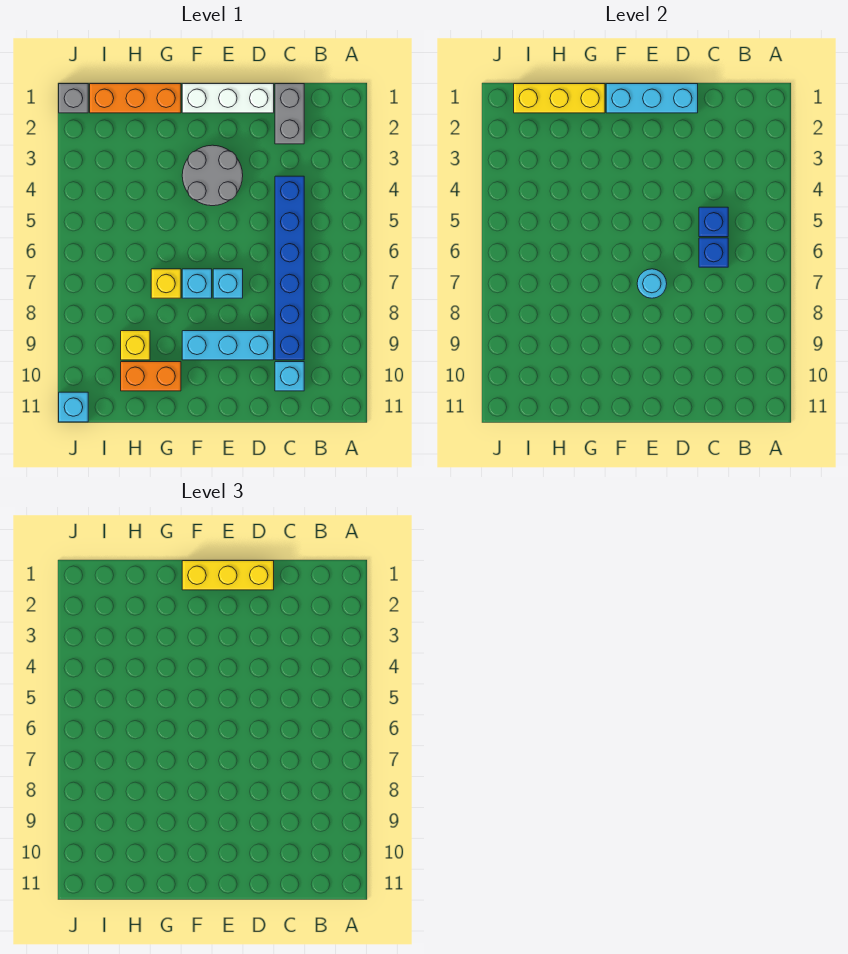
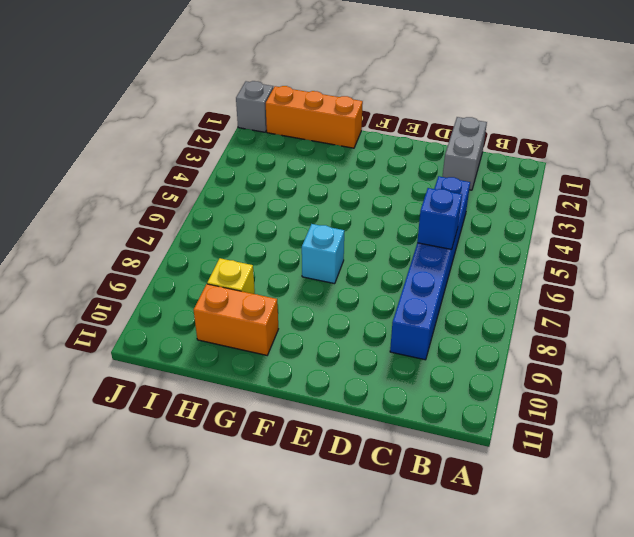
none -> cyan brick C10 level 1
none -> white brick D1:F1 level 1
none -> cyan brick D9:F9 level 1

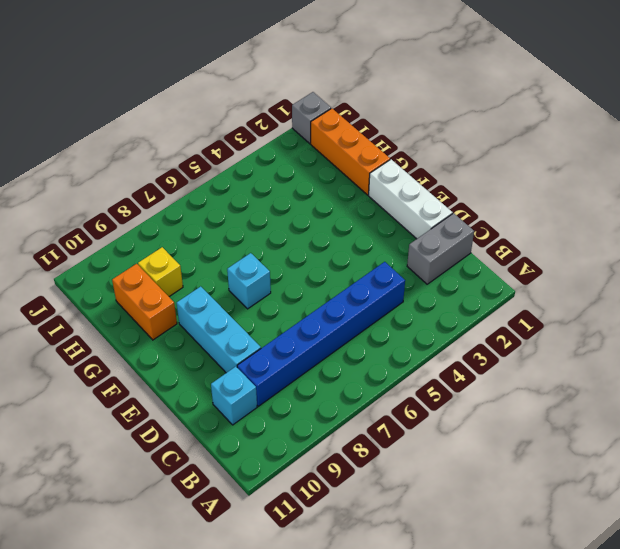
none -> grey round brick E3:F4 level 1
none -> cyan brick E7 level 1
none -> yellow brick G7 level 1

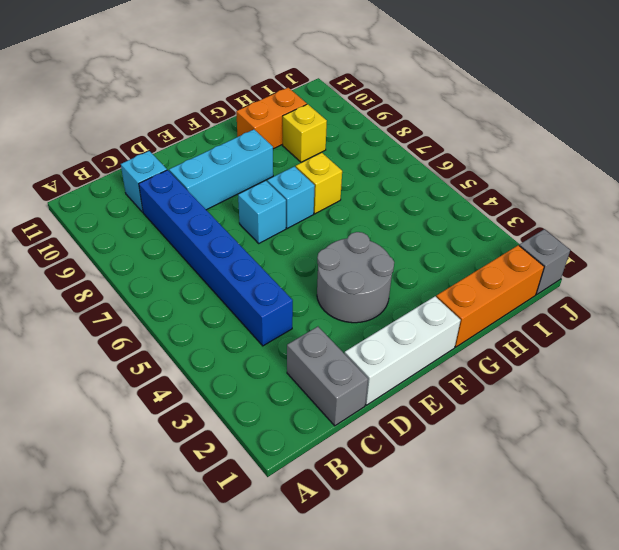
none -> cyan brick J11 level 1
none -> blue brick C5 level 2
none -> blue brick C6 level 2

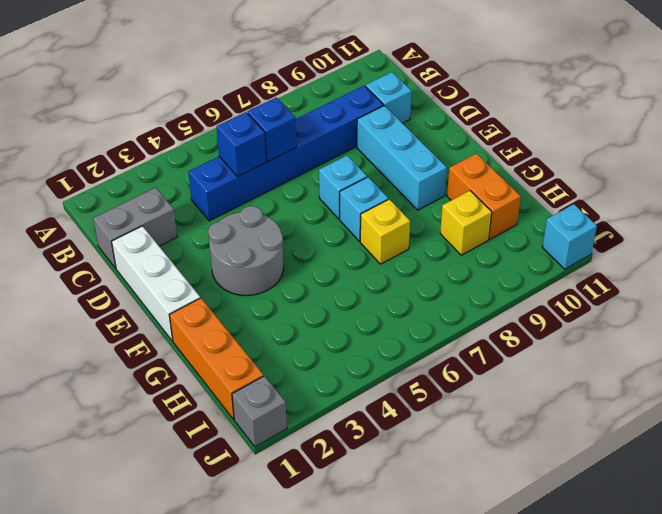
none -> cyan brick D1:F1 level 2
none -> cyan round brick E7 level 2
none -> yellow brick G1:I1 level 2

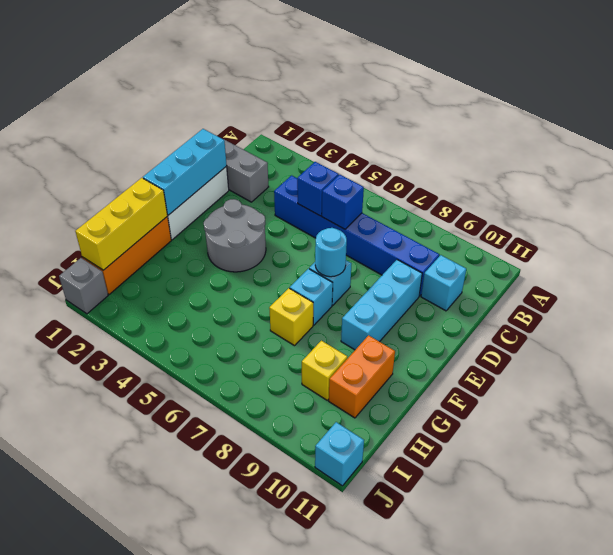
none -> yellow brick D1:F1 level 3

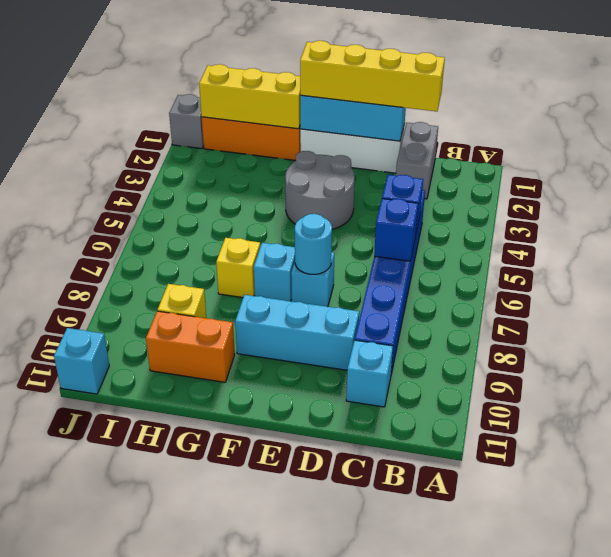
yellow brick C1:F1 level 3 -> yellow brick D1:F1 level 3

